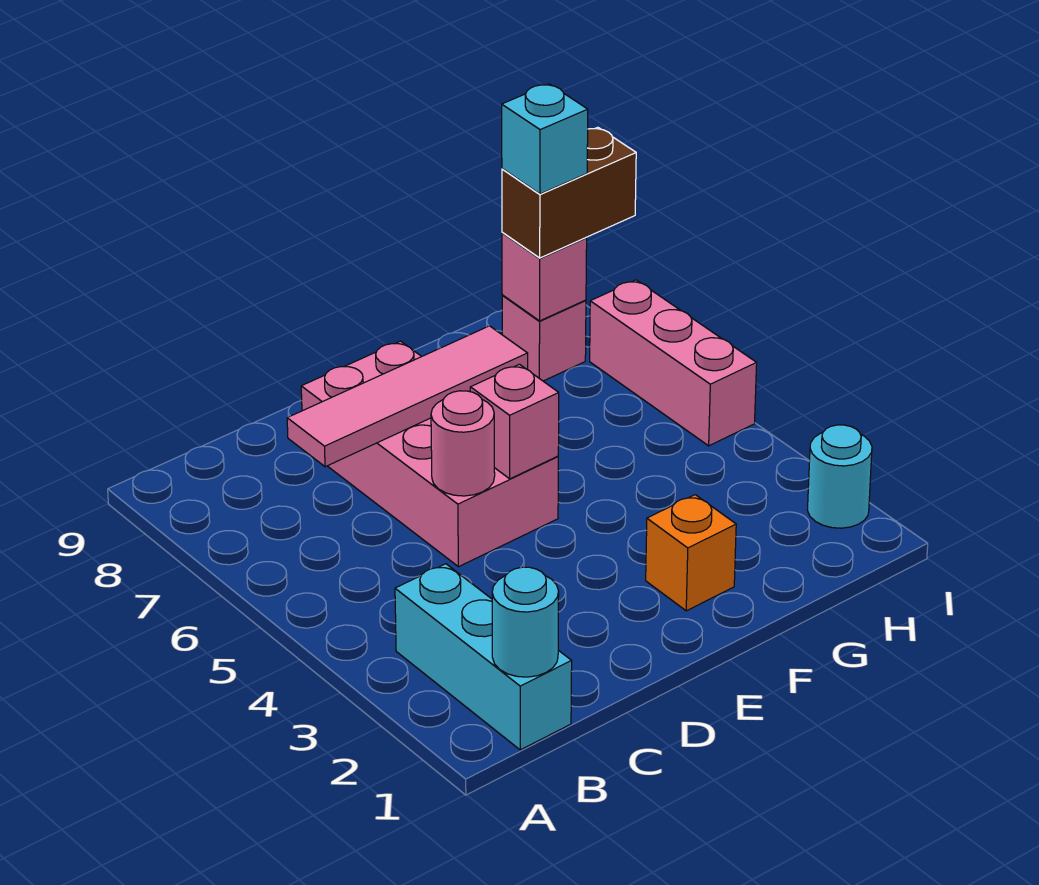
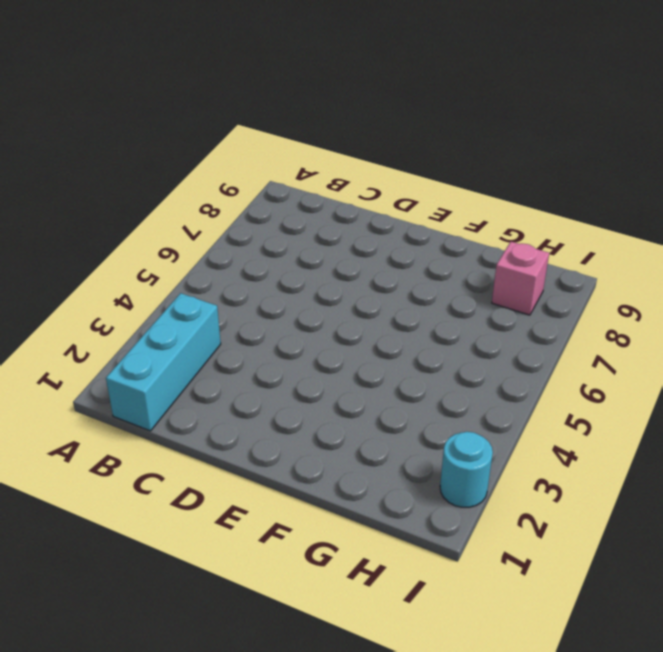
none -> pink brick D5:E8 level 1
none -> orange brick F2 level 1
none -> pink brick I5:I7 level 1

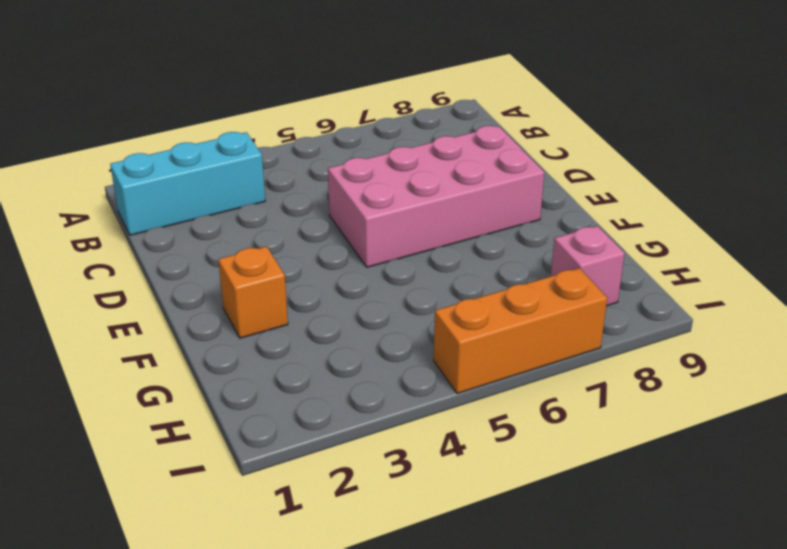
orange brick I5:I7 level 1 -> pink brick I5:I7 level 1
none -> cyan round brick I2 level 1
none -> cyan round brick B1 level 2
none -> pink tile C7:F7 level 2

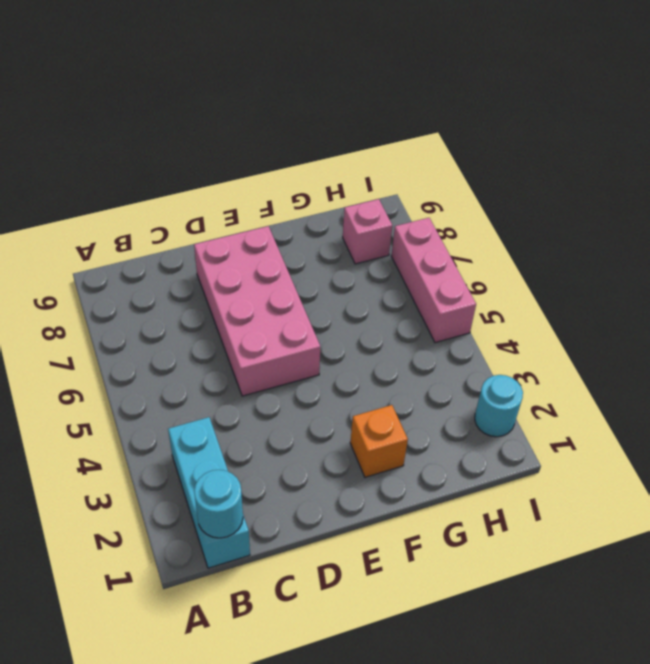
none -> pink tile C7:F7 level 2
none -> pink round brick D5 level 2
none -> pink brick E5 level 2

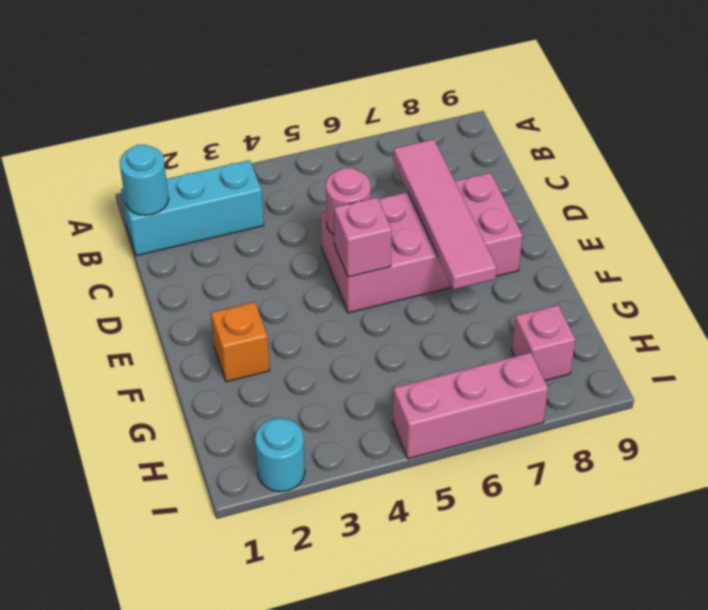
none -> pink brick H8 level 2
none -> brown brick H8:I8 level 3
none -> cyan brick H8 level 4

